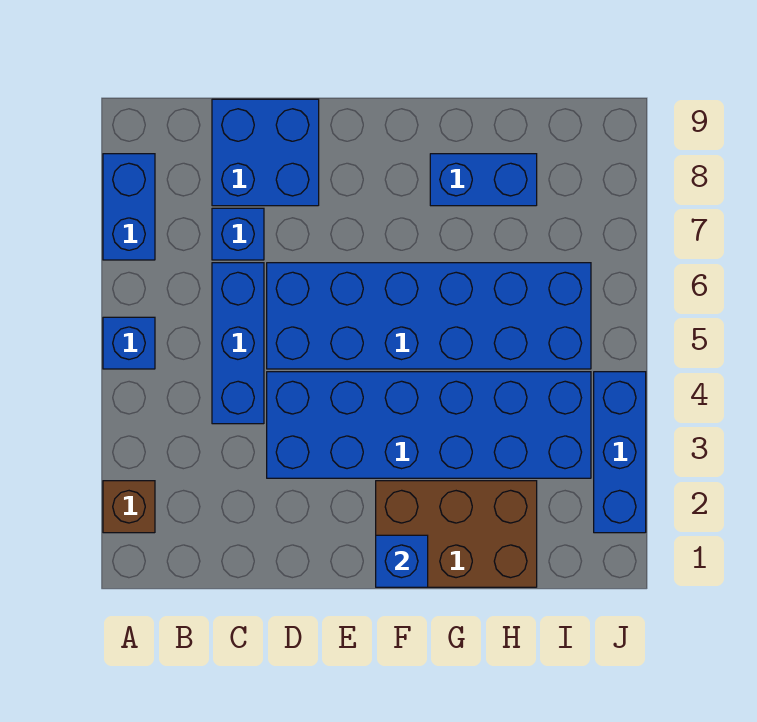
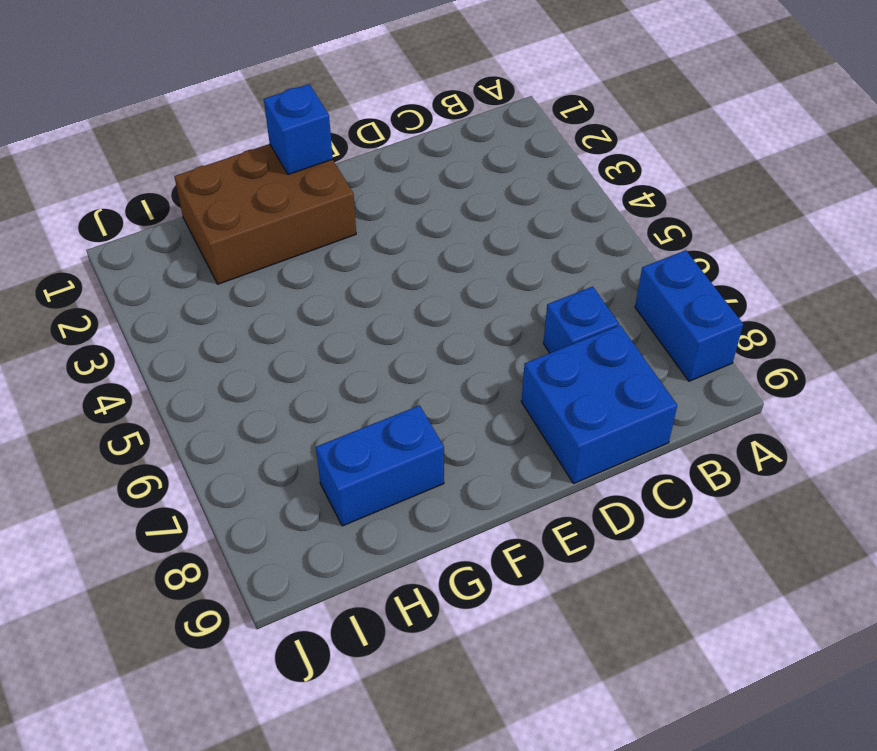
none -> brown brick A2 level 1
none -> blue brick A5 level 1
none -> blue brick C4:C6 level 1

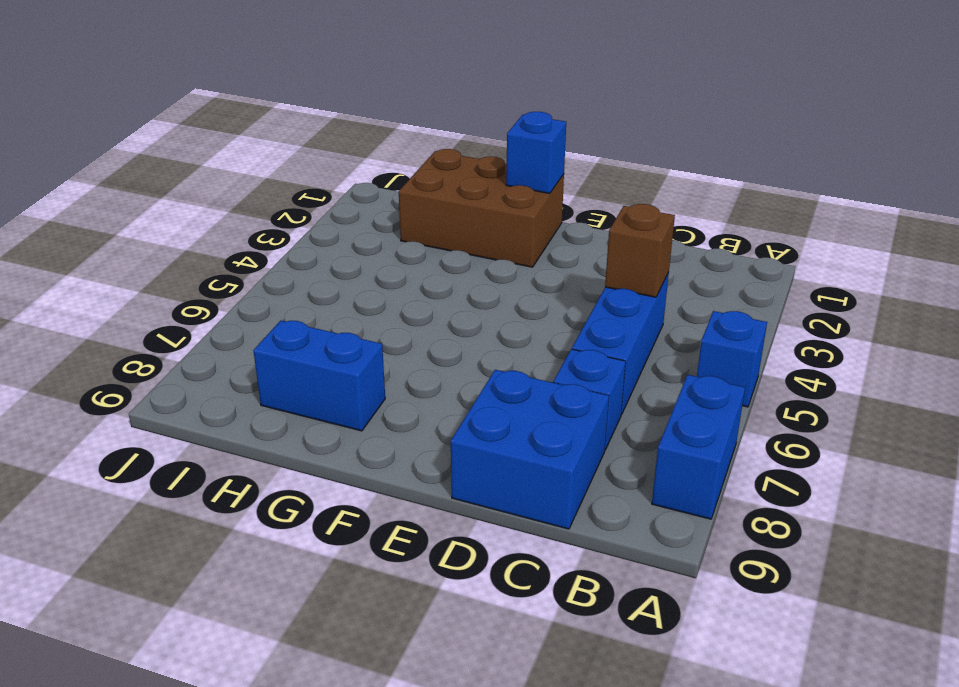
brown brick C4 level 2 -> brown brick A2 level 1
none -> blue brick D3:I4 level 1
none -> blue brick D5:I6 level 1
none -> blue brick J2:J4 level 1

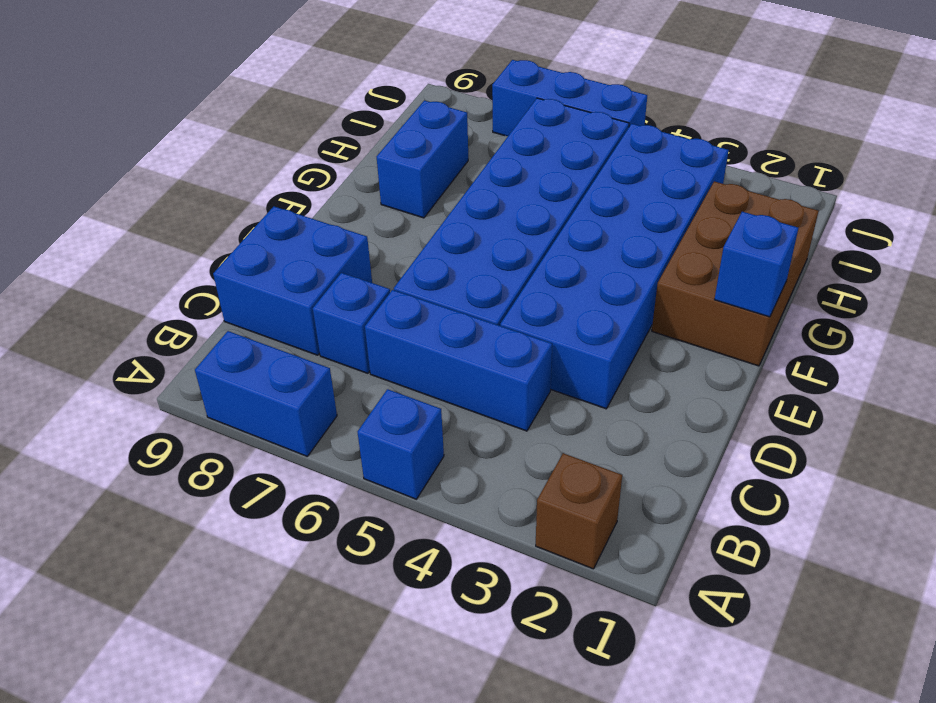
blue brick J5:J7 level 1 -> blue brick J2:J4 level 1

